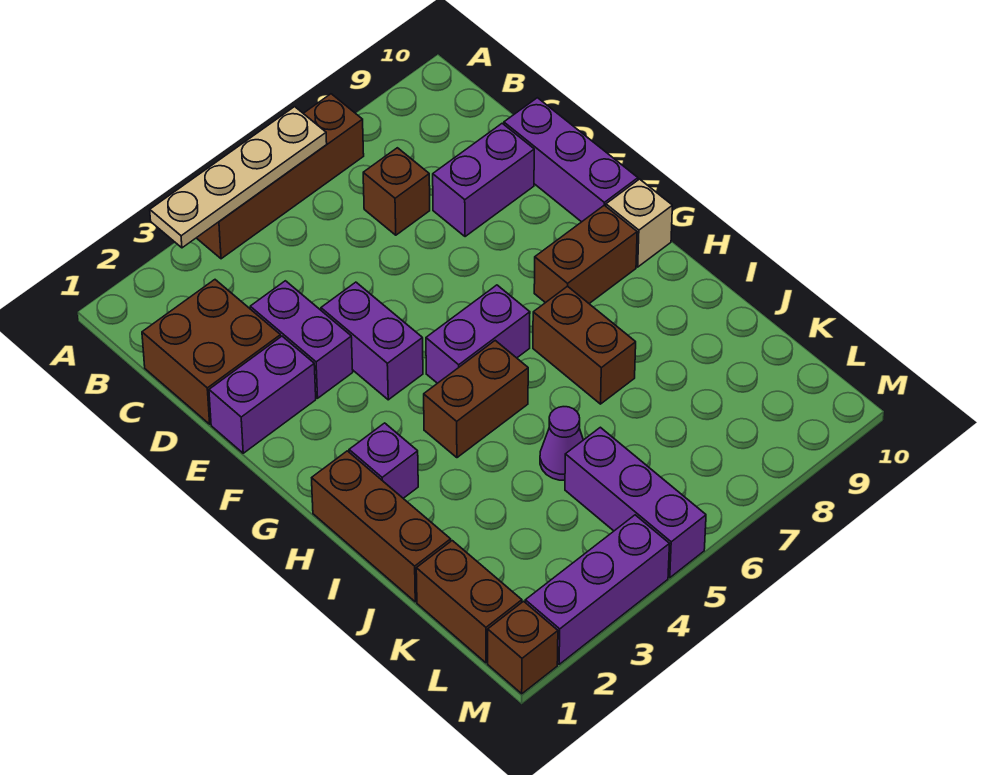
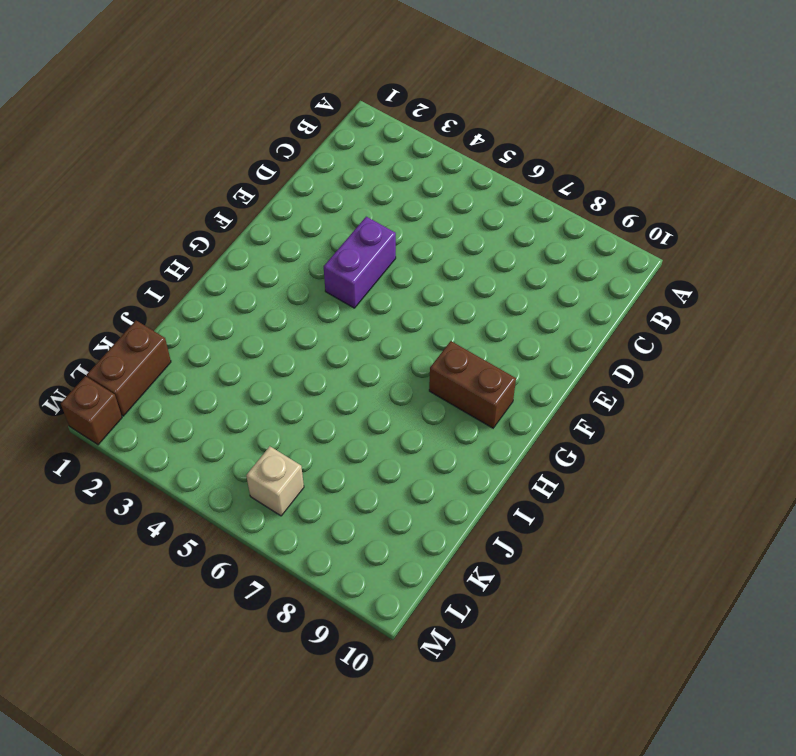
tan brick L6 level 1 -> tan brick G10 level 1
none -> brown brick A4:A7 level 1
none -> brown brick C1:D2 level 1
none -> brown brick C7 level 1

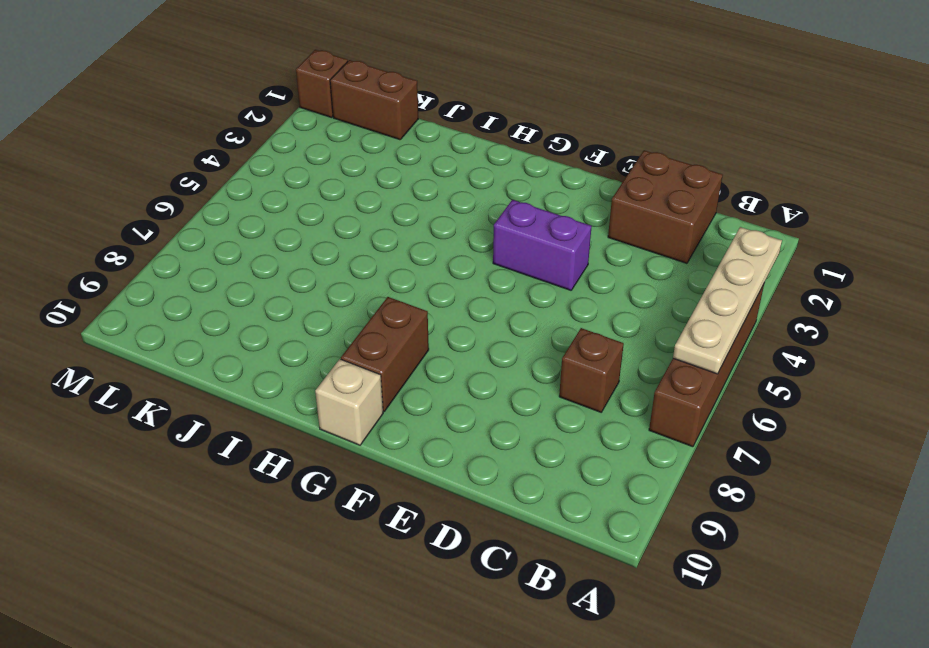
none -> purple brick D3:E3 level 1
none -> purple brick D8:D9 level 1
none -> purple brick D10:F10 level 1

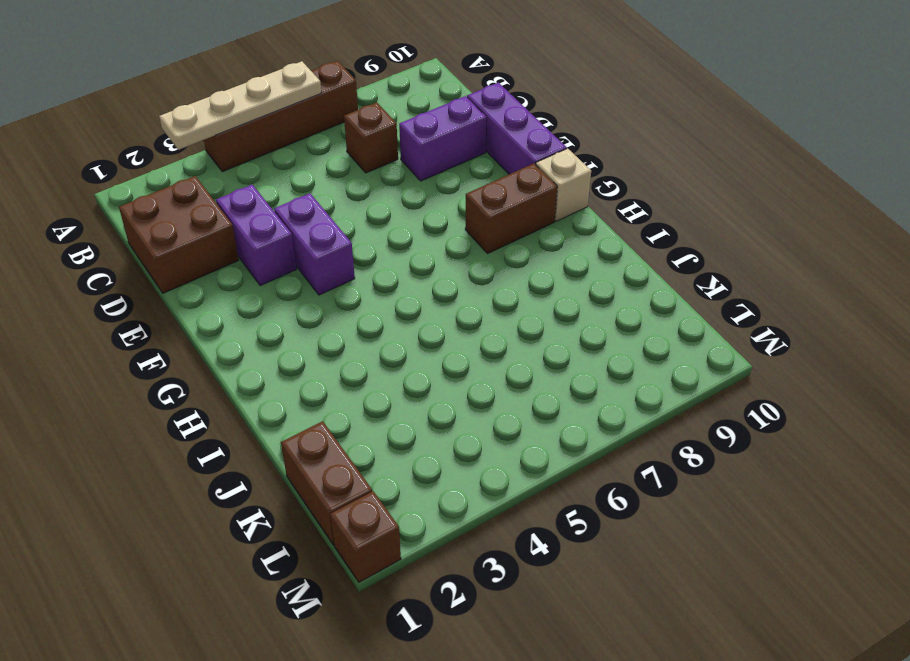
none -> purple brick E1:E2 level 1
none -> purple brick G5:G6 level 1
none -> brown brick H1:J1 level 1

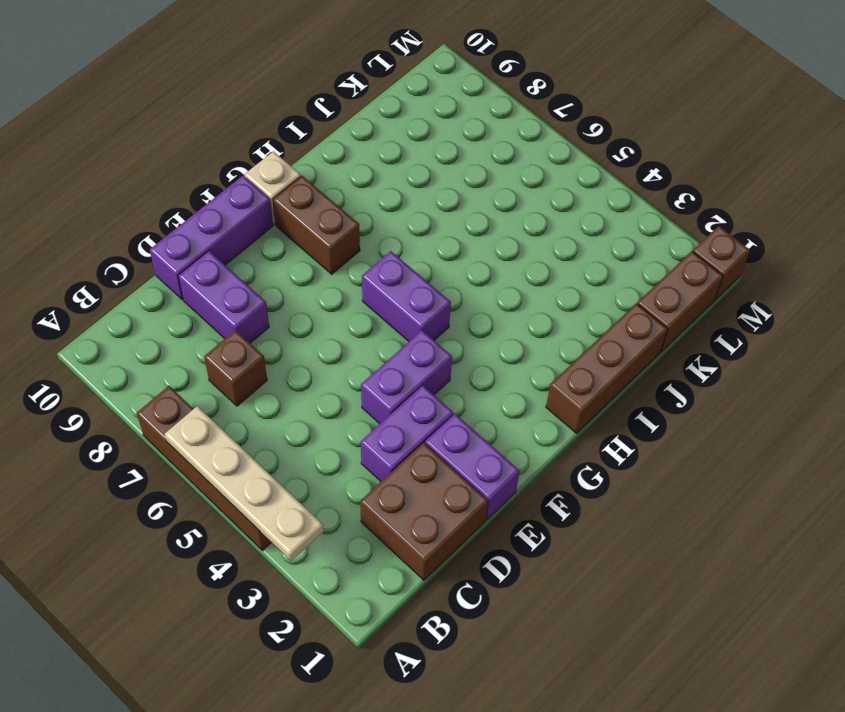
none -> purple brick H2 level 1
none -> brown brick H4:H5 level 1
none -> brown brick H7:I7 level 1

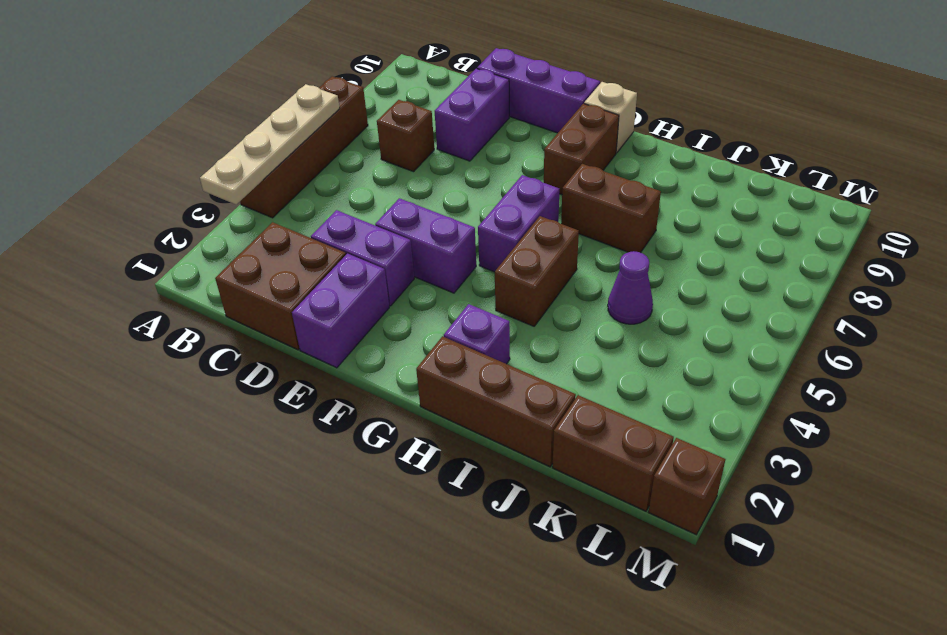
none -> purple brick K5:M5 level 1
none -> purple brick M2:M4 level 1

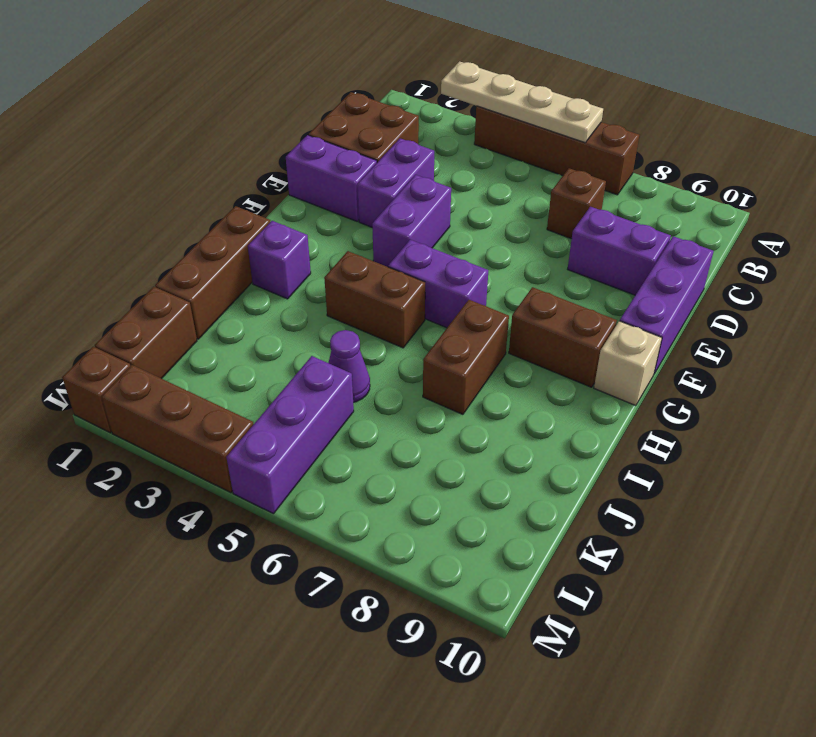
brown brick M2:M4 level 1 -> purple brick M2:M4 level 1

